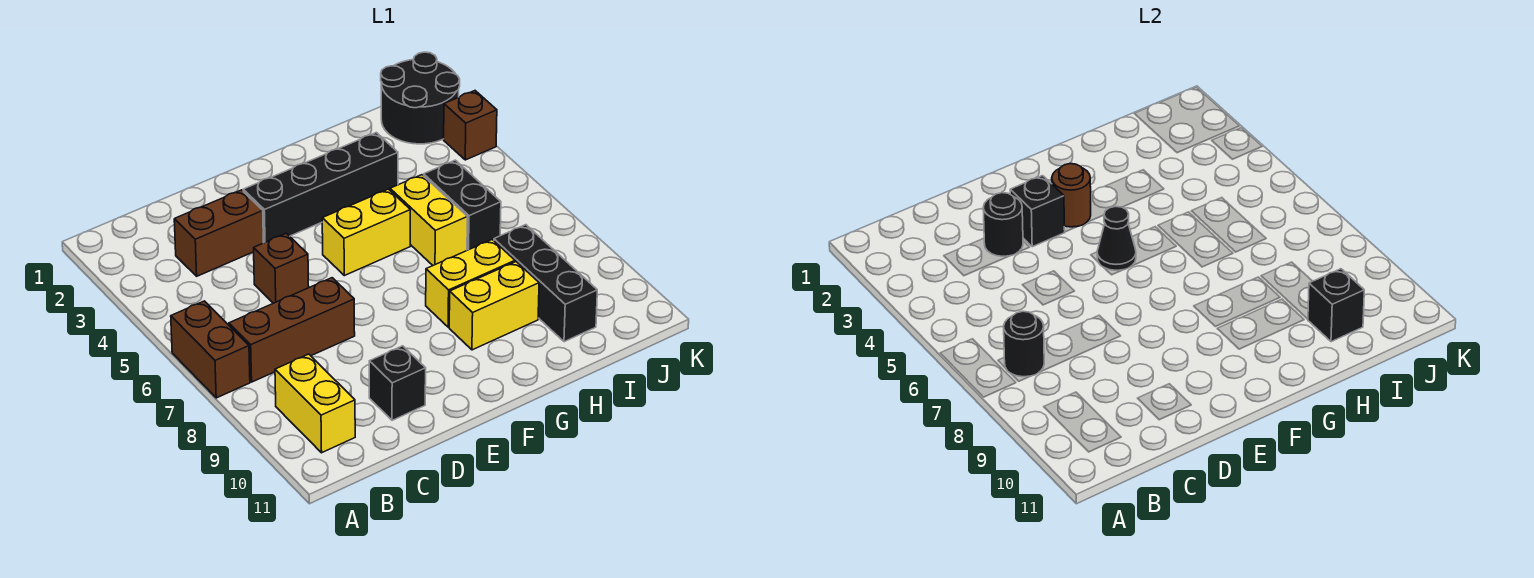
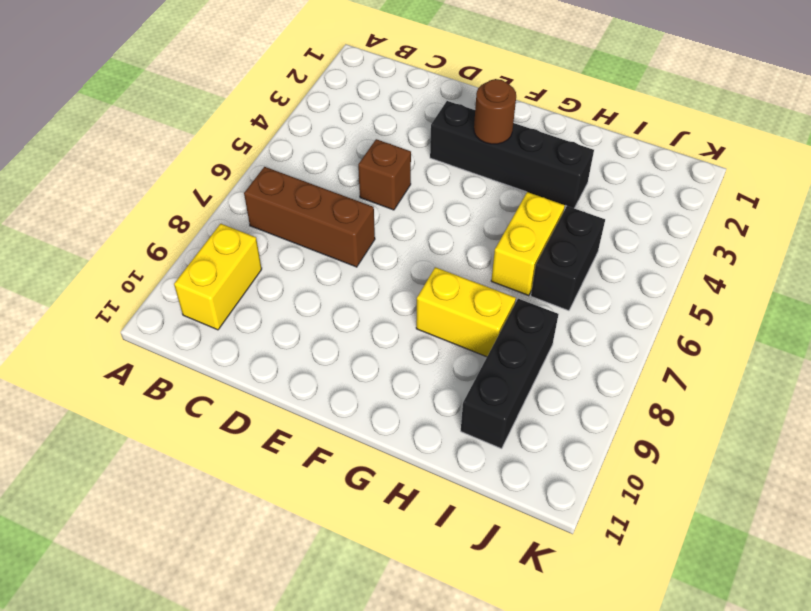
none -> brown brick A6:A7 level 1
none -> brown brick C3:D3 level 1
none -> black brick D10 level 1

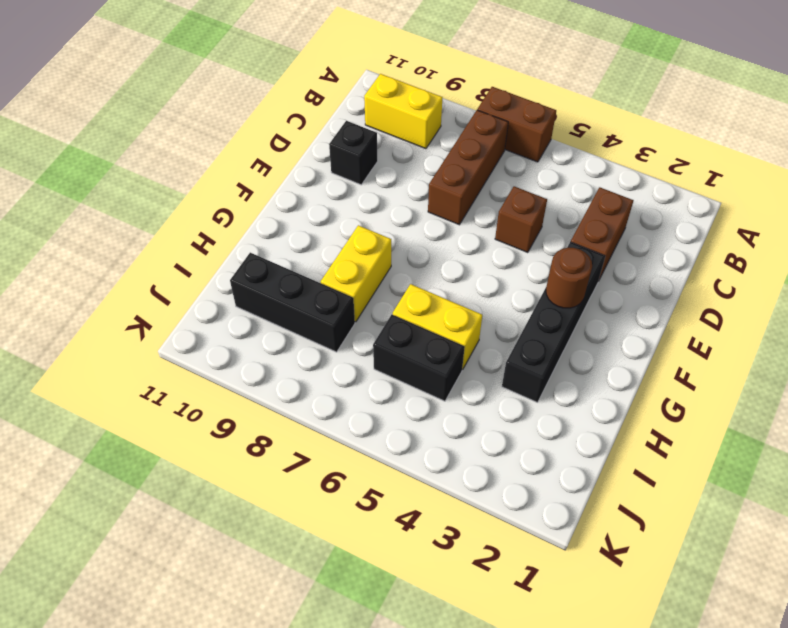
none -> yellow brick F5:G5 level 1
none -> yellow brick G9:H9 level 1
none -> black round brick J1:K2 level 1

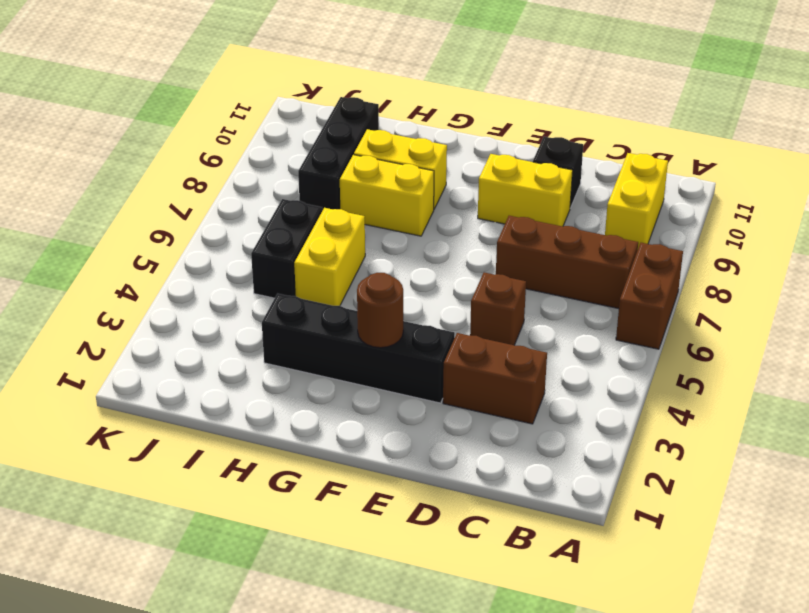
yellow brick D9:E9 level 1 -> yellow brick F5:G5 level 1
none -> black round brick J1:K2 level 1
none -> brown brick K3 level 1
none -> black round brick B7 level 2

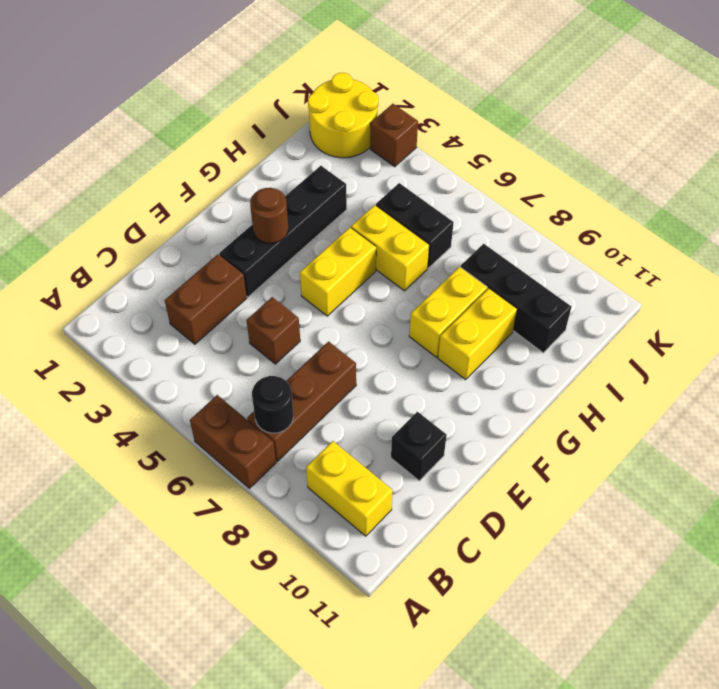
yellow round brick J1:K2 level 1 -> black round brick J1:K2 level 1
none -> black round brick D3 level 2
none -> black brick E3 level 2
none -> black cone F5 level 2

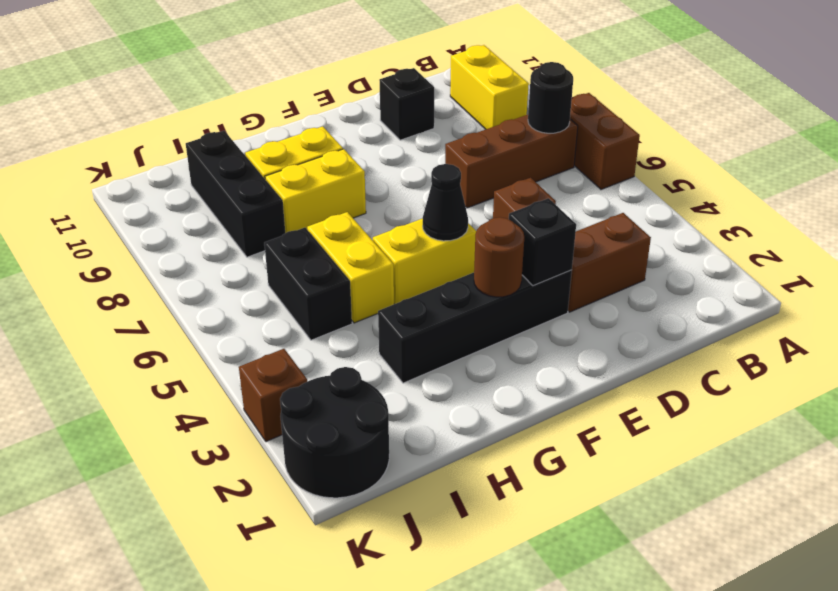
none -> black round brick D3 level 2
none -> black brick I10 level 2

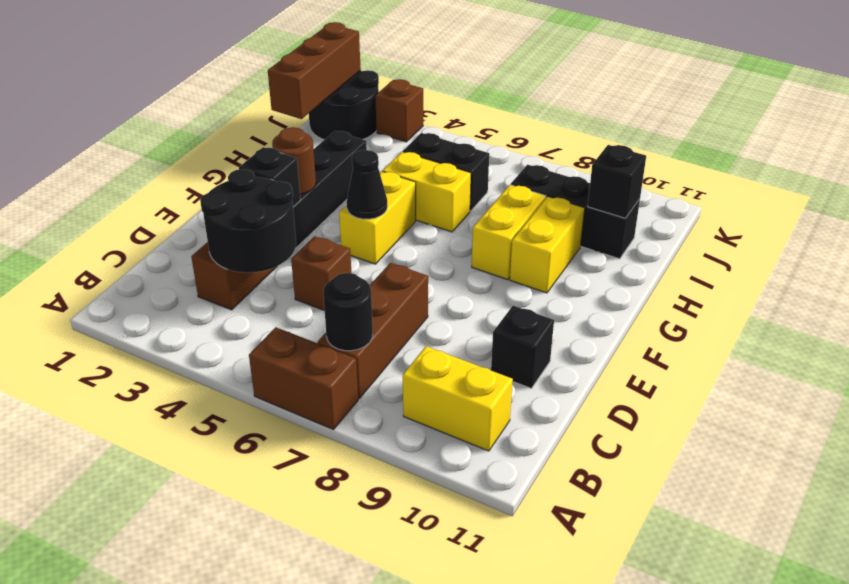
black round brick C3:D4 level 2 -> black round brick D3 level 2
brown brick I1:K1 level 2 -> none

